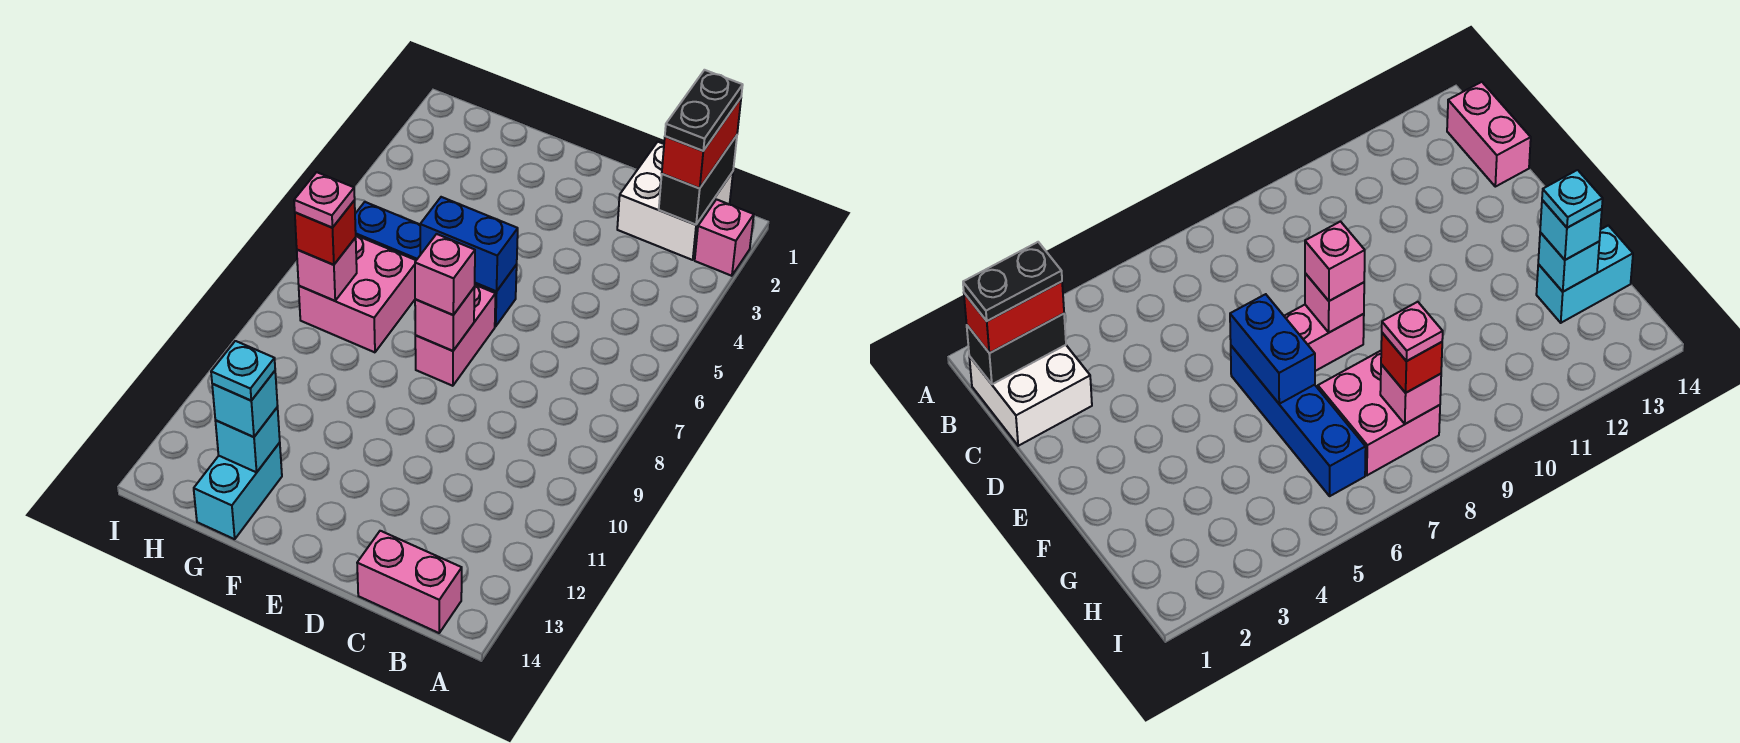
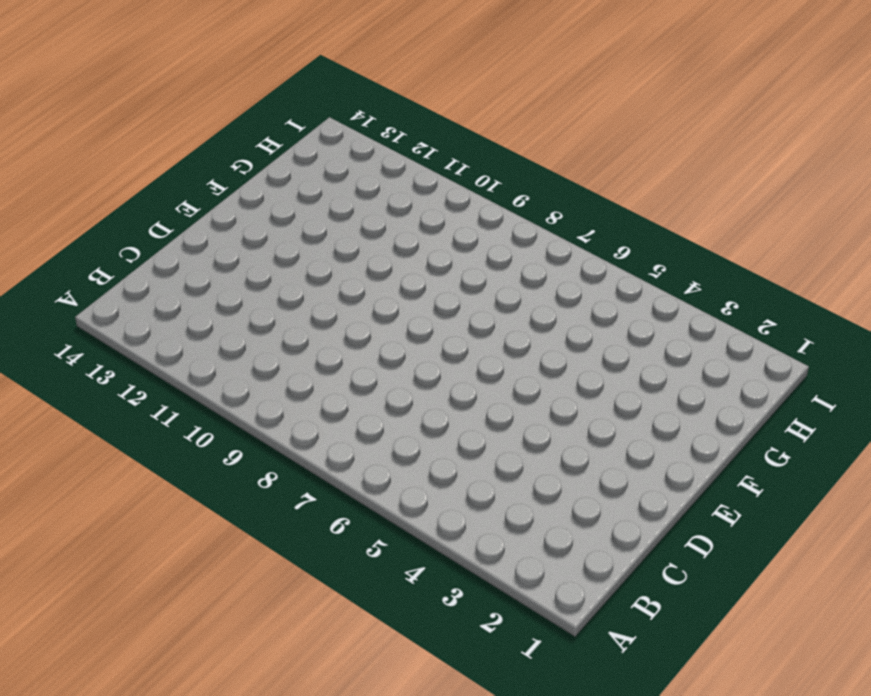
none -> pink brick A2 level 1
none -> white brick B1:C2 level 1
none -> pink brick B14:C14 level 1

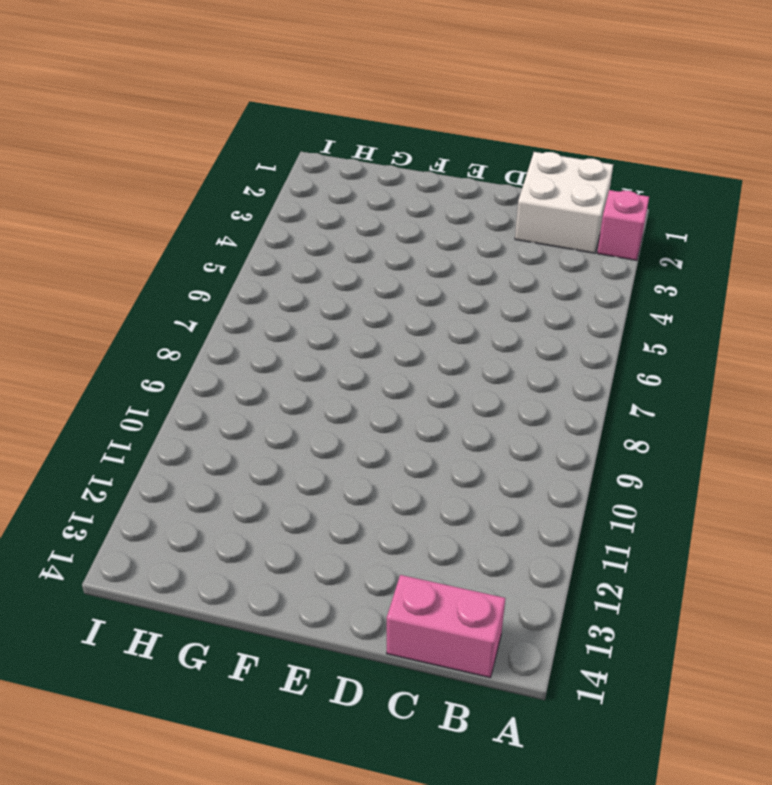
none -> blue brick E6:H6 level 1
none -> pink brick E7:E8 level 1
none -> pink brick G7:H8 level 1

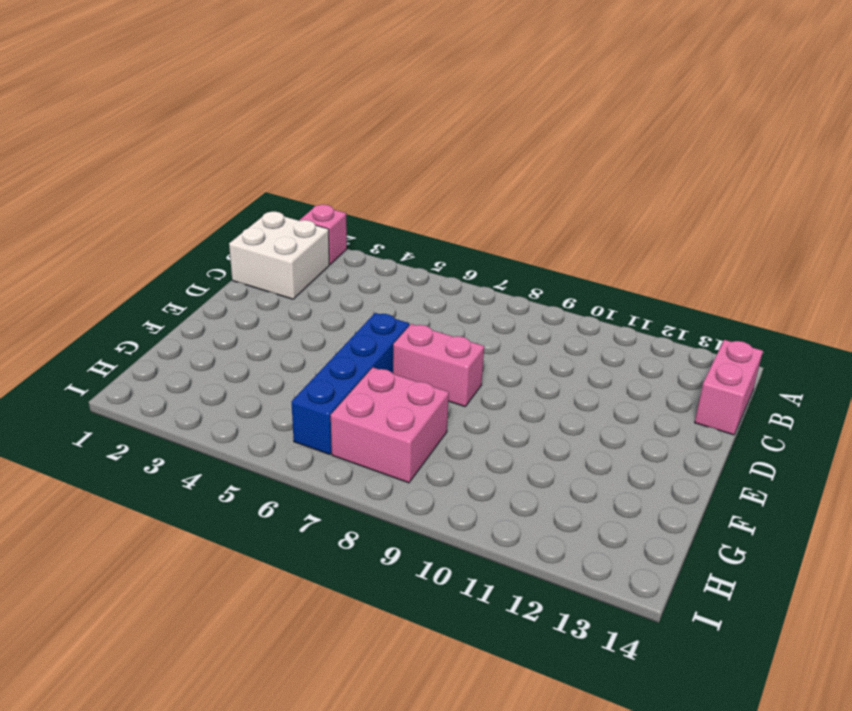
none -> cyan brick G13:G14 level 1
none -> black brick B1:B2 level 2
none -> blue brick E6:F6 level 2

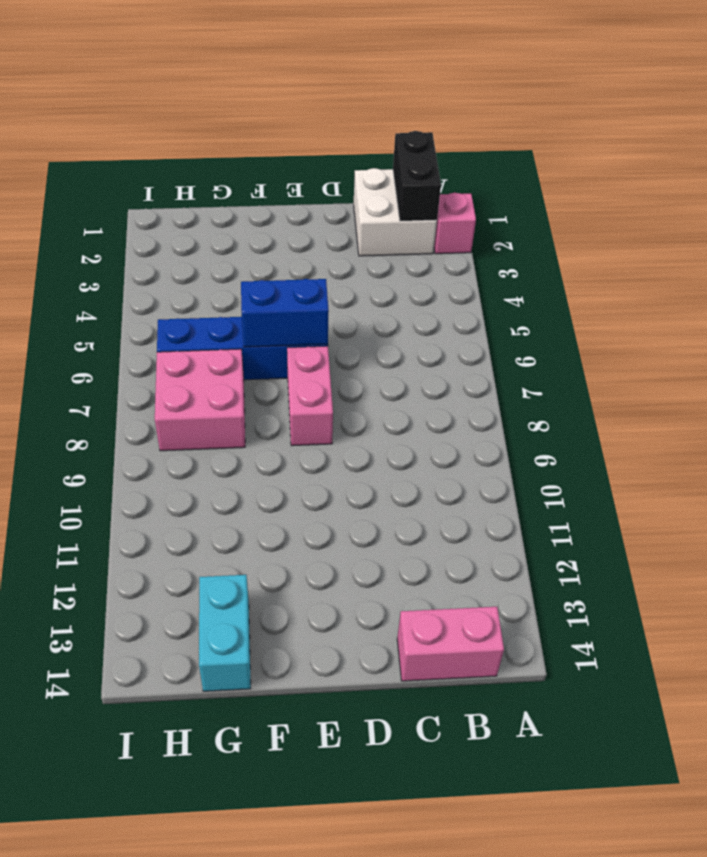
none -> pink brick E8 level 2
none -> cyan brick G13 level 2
none -> pink brick H8 level 2

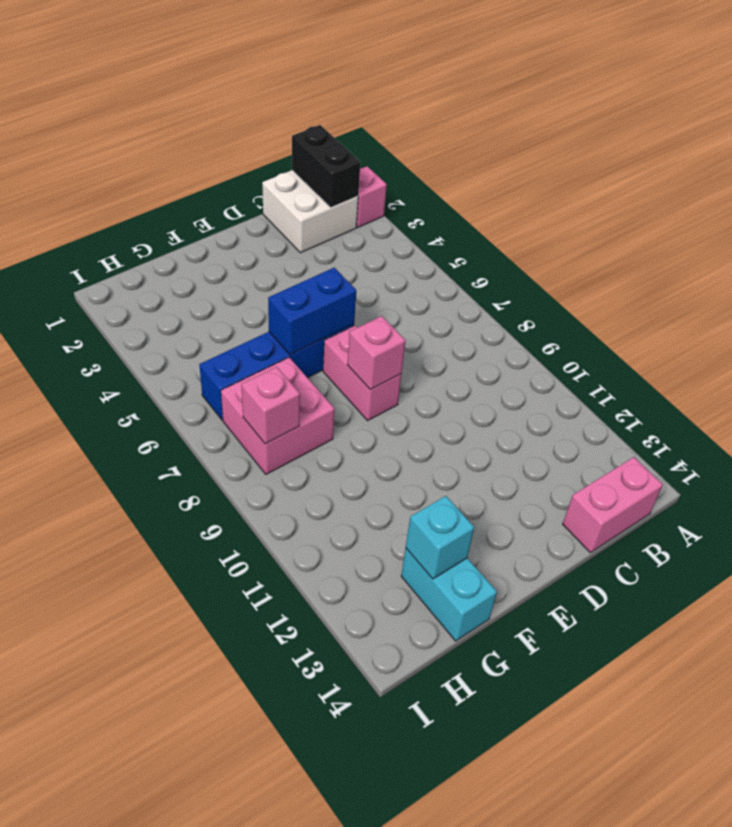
none -> red brick B1:B2 level 3
none -> pink brick E8 level 3
none -> cyan brick G13 level 3

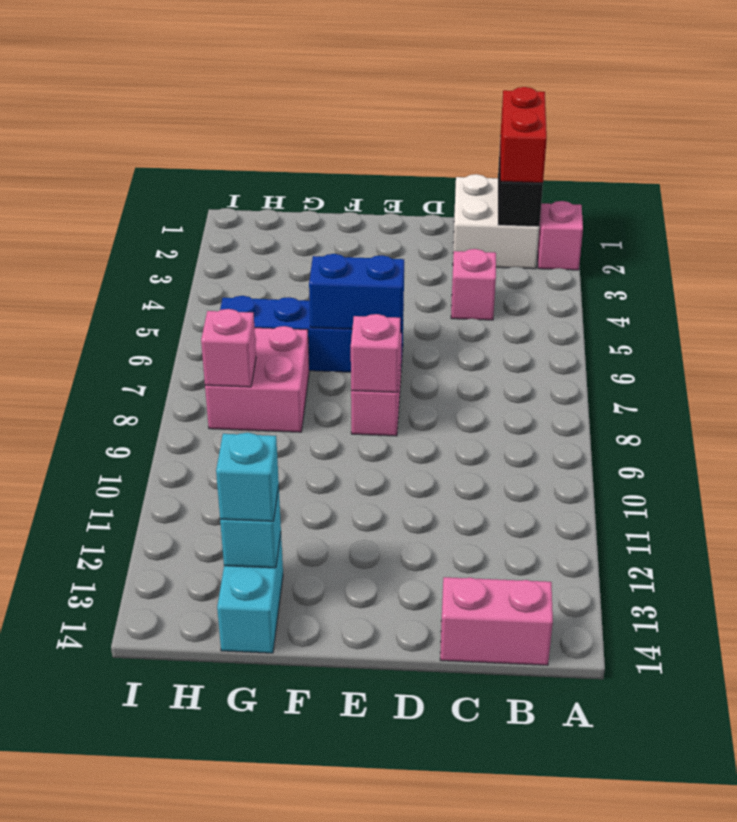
pink brick C4 level 1 -> pink brick E8 level 3
none -> red brick H8 level 3
none -> black plate B1:B2 level 4
none -> cyan plate G13 level 4

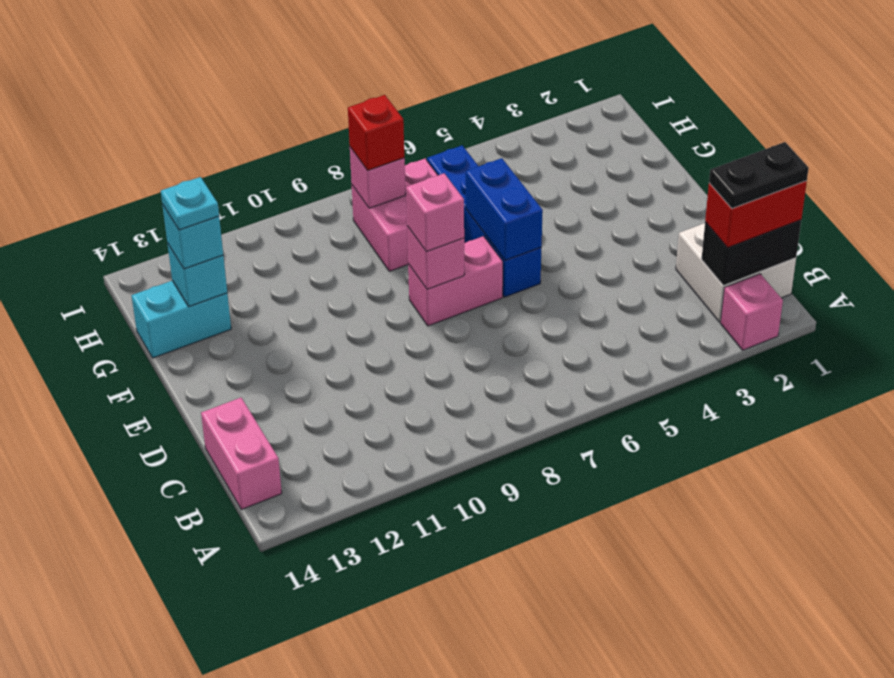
none -> pink plate H8 level 4

